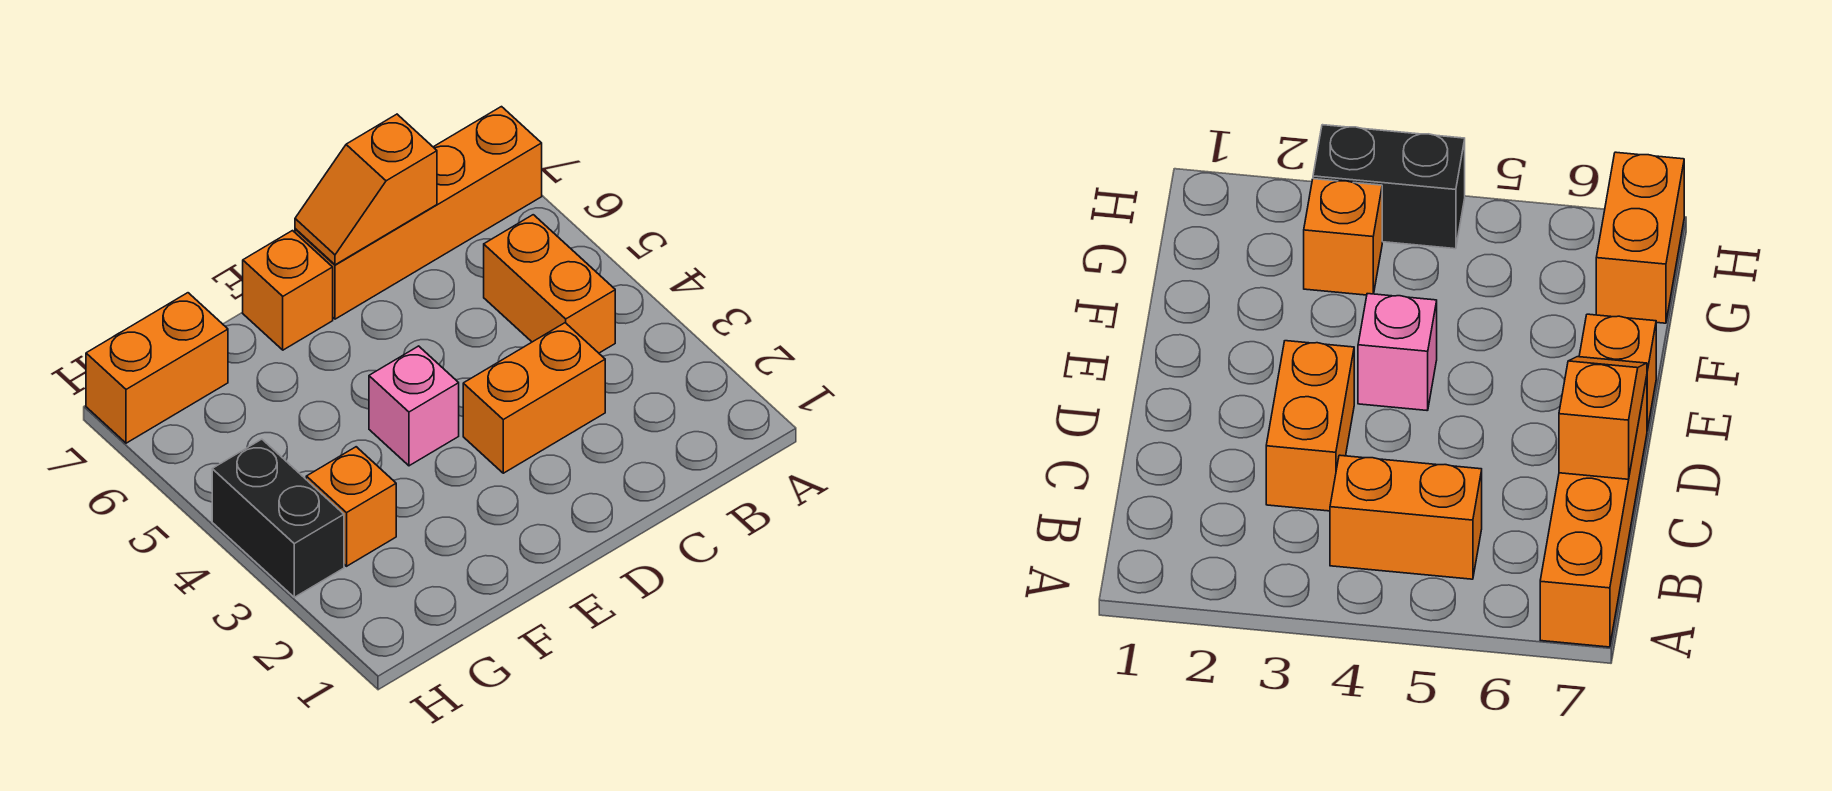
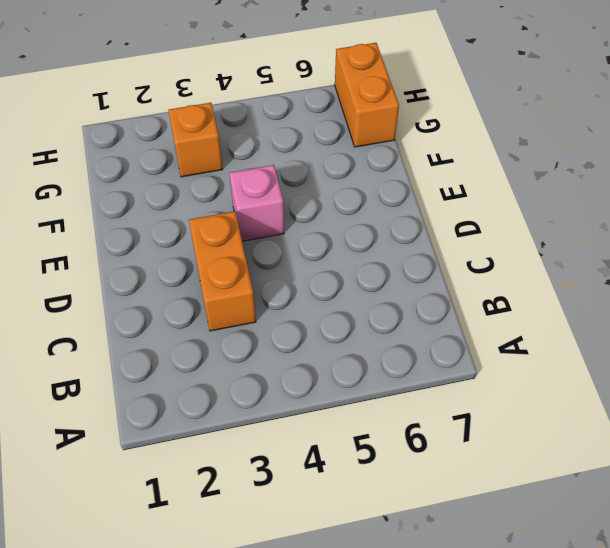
none -> orange brick A7:D7 level 1
none -> orange brick B4:B5 level 1

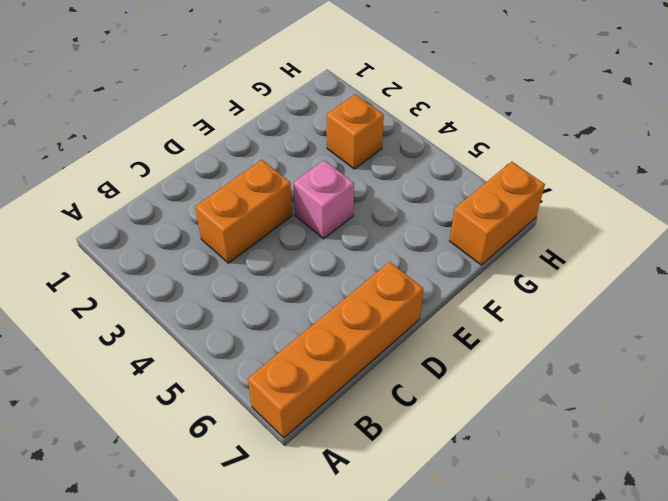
none -> orange brick B4:B5 level 1
none -> orange brick E7 level 1

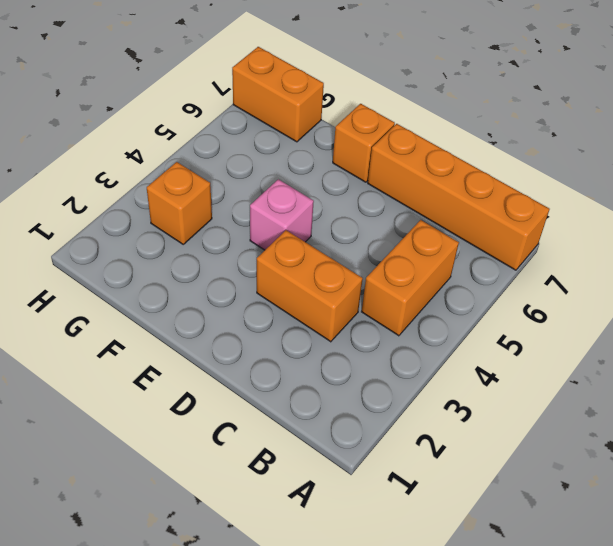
none -> black brick H3:H4 level 1
none -> orange slope C7:D7 level 2 top C

